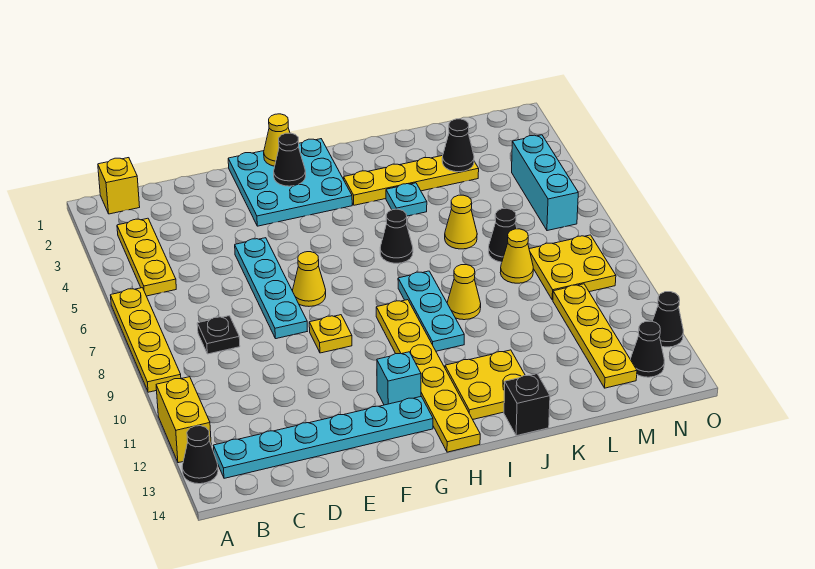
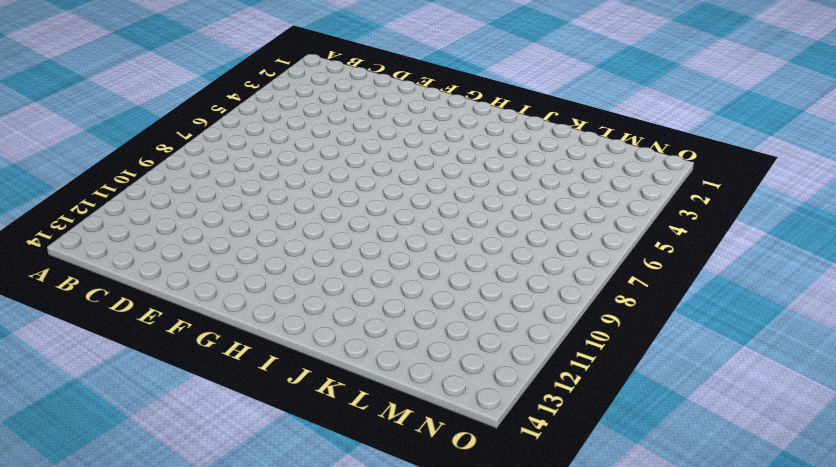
none -> yellow plate A6:A9 level 1
none -> yellow brick A11:A12 level 1
none -> black cone A13 level 1
none -> yellow brick B1 level 1

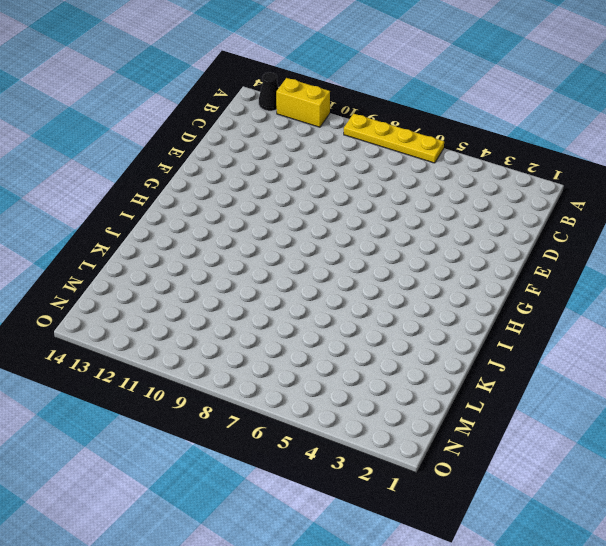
none -> yellow brick B1 level 1
none -> yellow plate B3:B5 level 1
none -> cyan plate B13:G13 level 1
none -> black plate C8 level 1

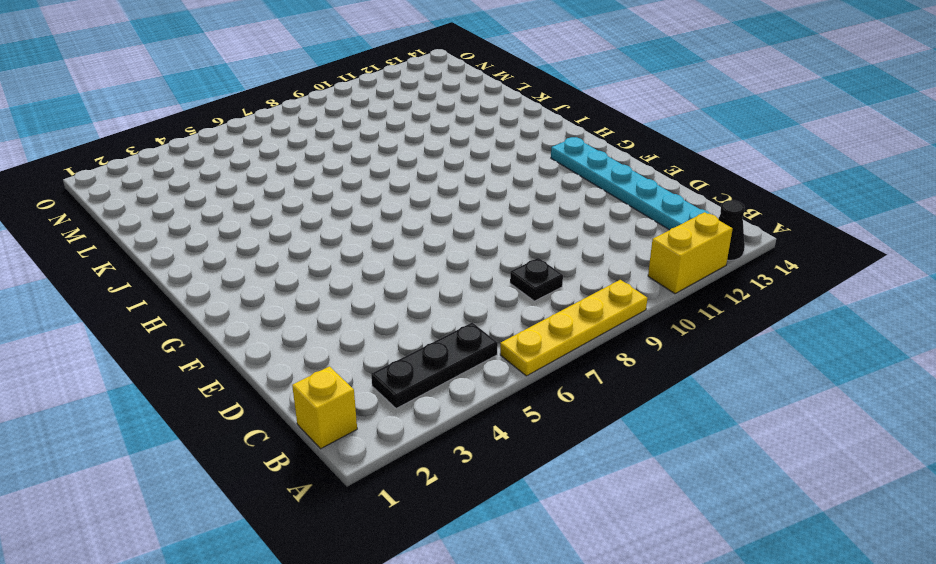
black plate B3:B5 level 1 -> yellow plate B3:B5 level 1
none -> cyan plate E5:E8 level 1
none -> cyan plate F1:H3 level 1
none -> yellow cone F7 level 1
none -> yellow plate F9 level 1

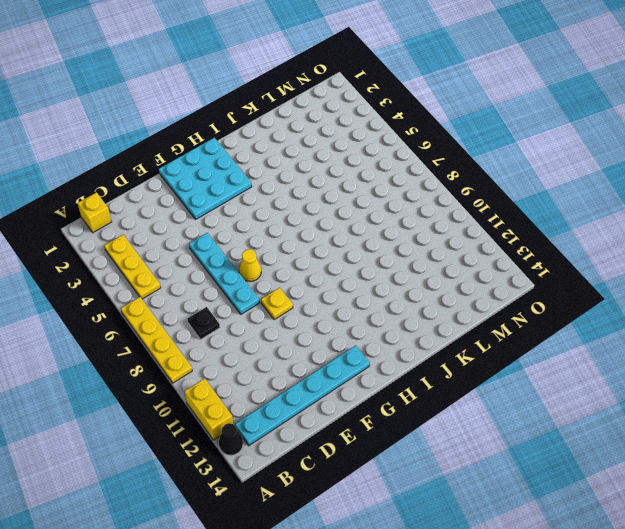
none -> cyan brick G12 level 1
none -> yellow plate H9:H14 level 1
none -> yellow plate I3:L3 level 1
none -> black cone I6 level 1

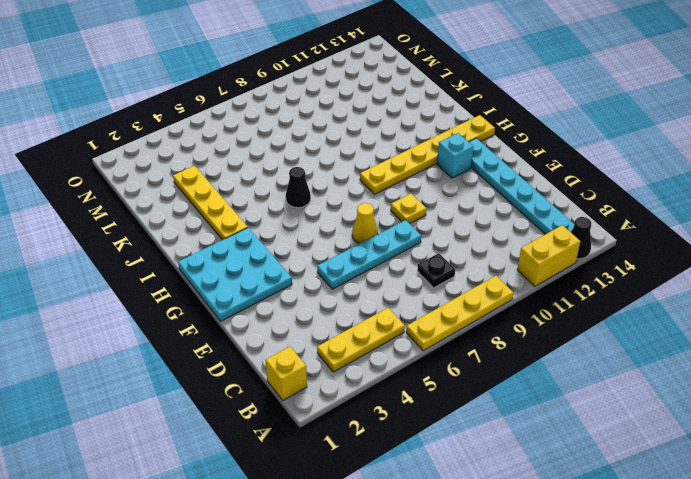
none -> cyan plate I8:I10 level 1
none -> yellow plate I12:J13 level 1
none -> cyan plate J4 level 1
none -> yellow cone J9 level 1

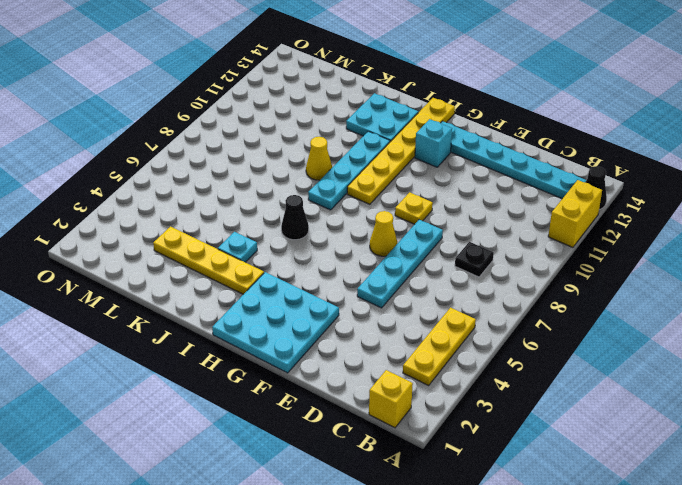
cyan plate I8:I11 level 1 -> cyan plate I8:I10 level 1
cyan plate I12:J13 level 1 -> yellow plate I12:J13 level 1
none -> yellow plate A6:A9 level 1
none -> black brick J14 level 1
none -> yellow cone K6 level 1
none -> black cone L7 level 1

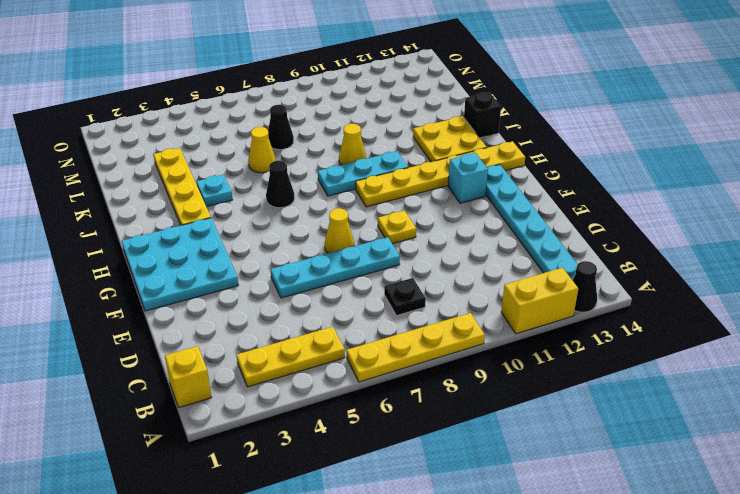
none -> yellow cone L8 level 1
none -> yellow plate M8:N9 level 1
none -> yellow plate M10:M13 level 1
none -> cyan brick N4:N6 level 1

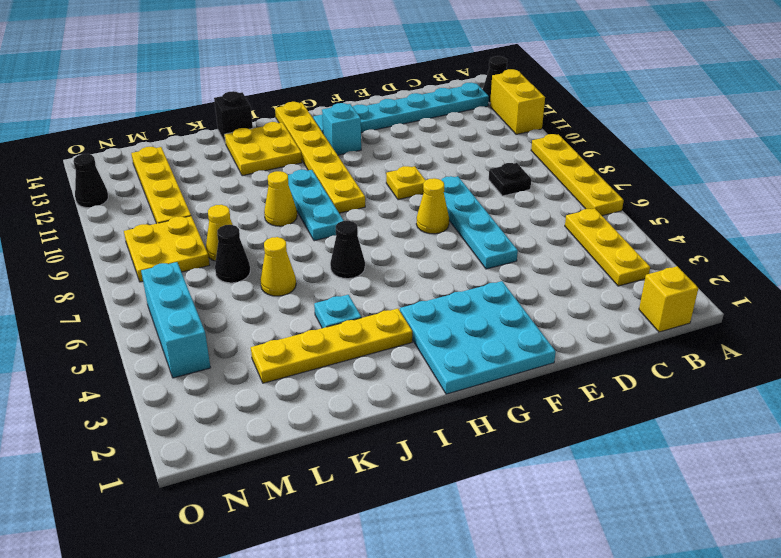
none -> black cone N13 level 1
none -> yellow cone G1 level 2
none -> black cone G2 level 2
none -> black cone L3 level 2

